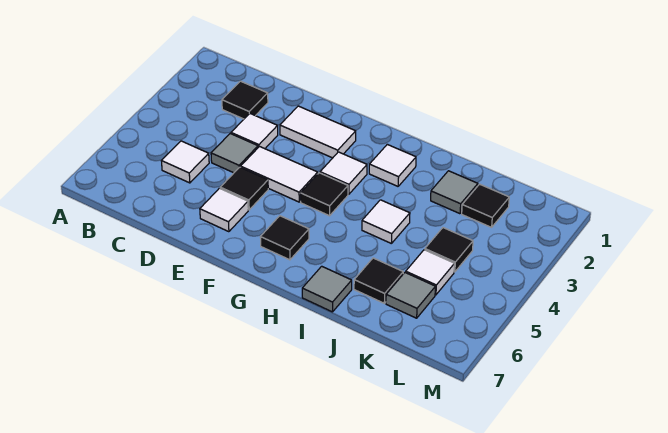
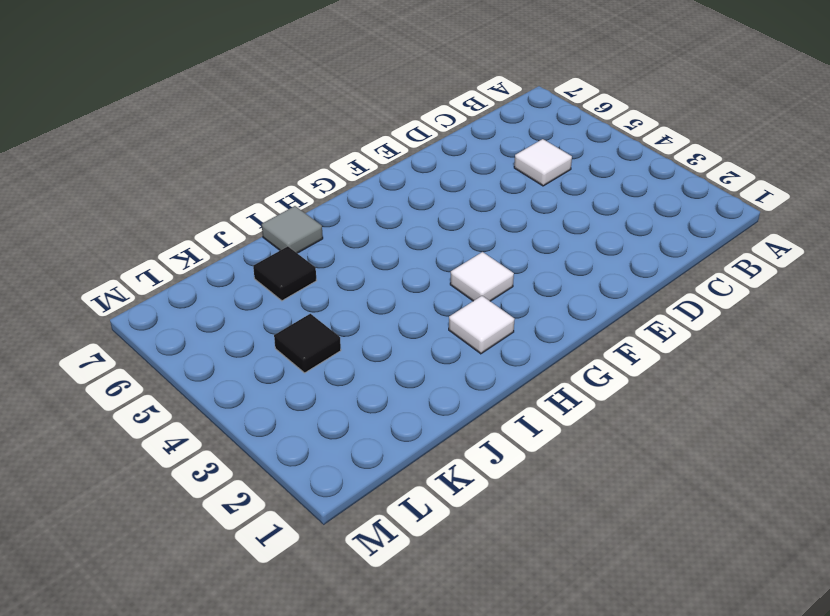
none -> black tile C2 level 1
none -> white tile D3 level 1
none -> grey tile D4 level 1

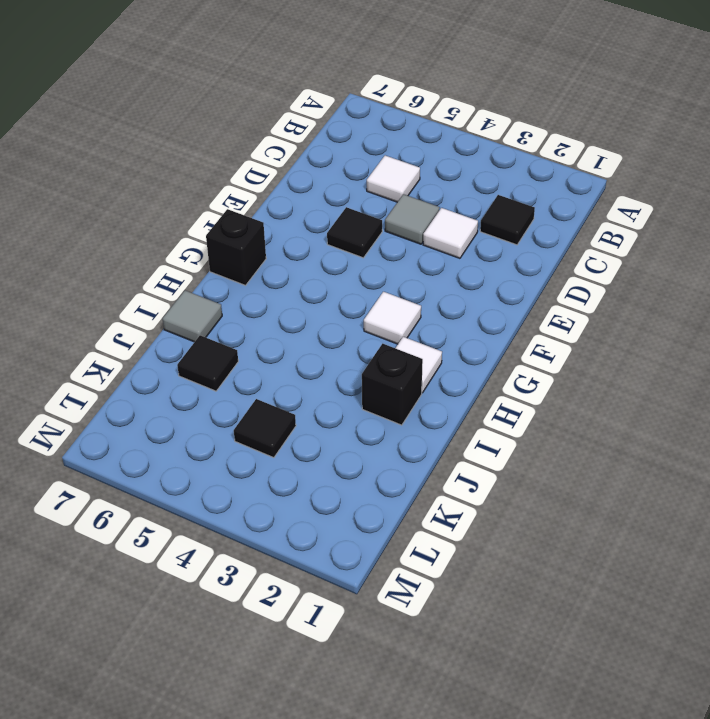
black brick G7 level 1 -> none
black brick I2 level 1 -> none
none -> white tile E2:F2 level 1
none -> white tile E4:F4 level 1
none -> white tile E6 level 1

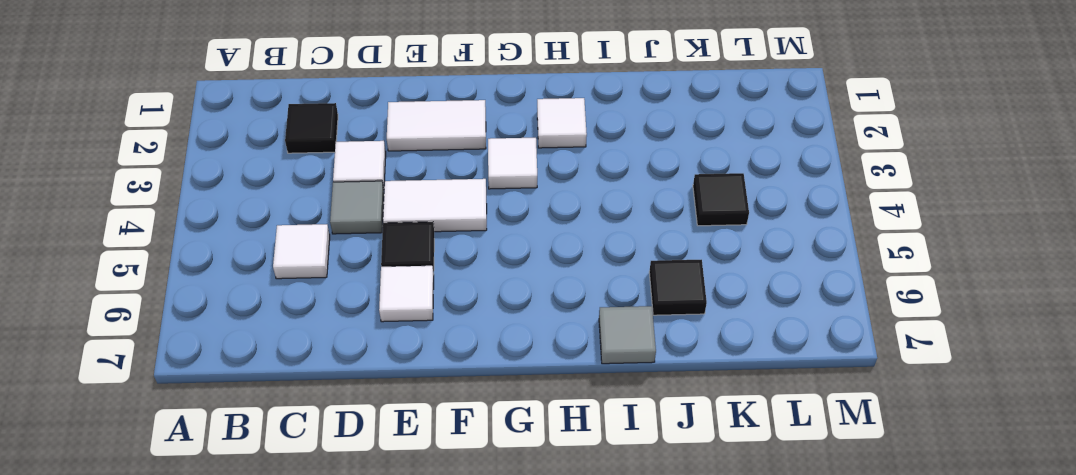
none -> black tile G4 level 1
none -> black tile G6 level 1
none -> white tile I4 level 1

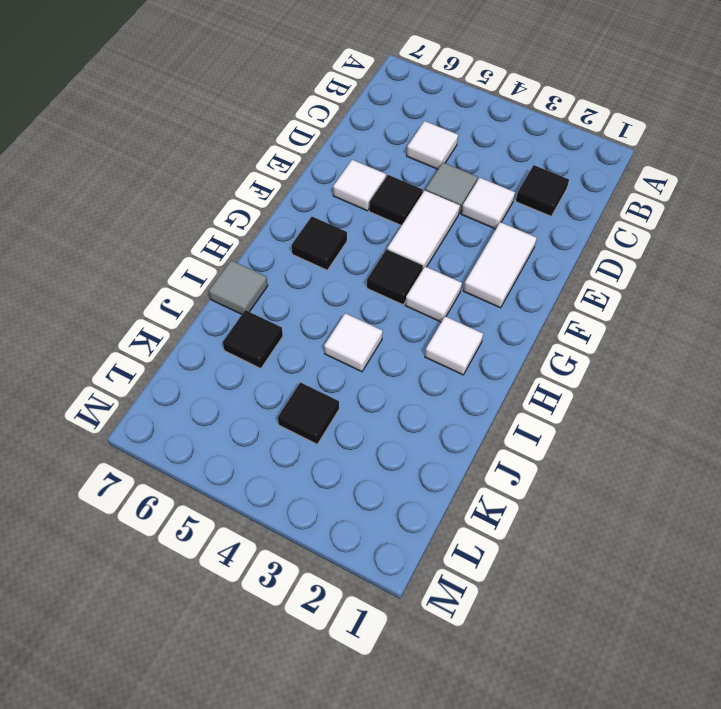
none -> grey tile J2 level 1
none -> black tile K2 level 1
none -> white tile K5 level 1

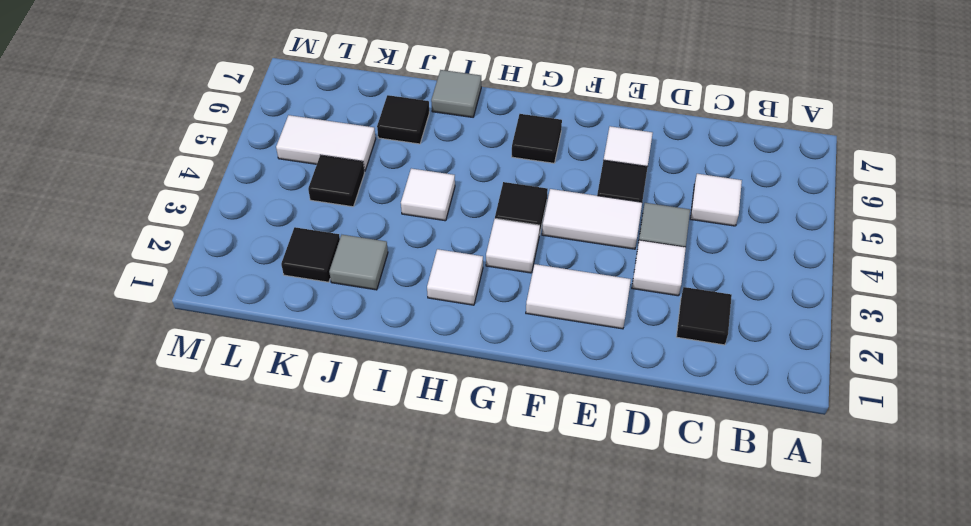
white tile K5:L5 level 1 -> white tile K5 level 1
none -> grey tile K6 level 1

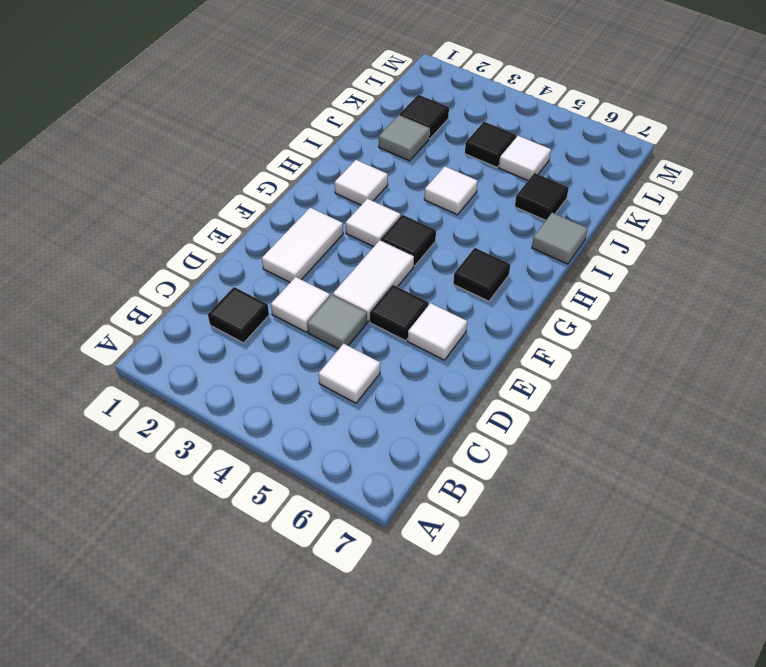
none -> grey tile K6 level 1

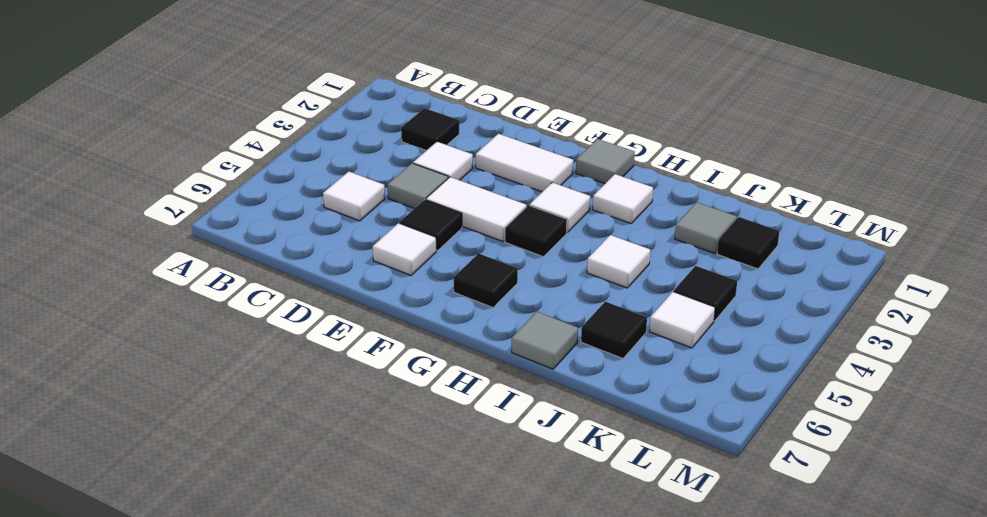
grey tile G1 level 1 -> grey tile K6 level 1

